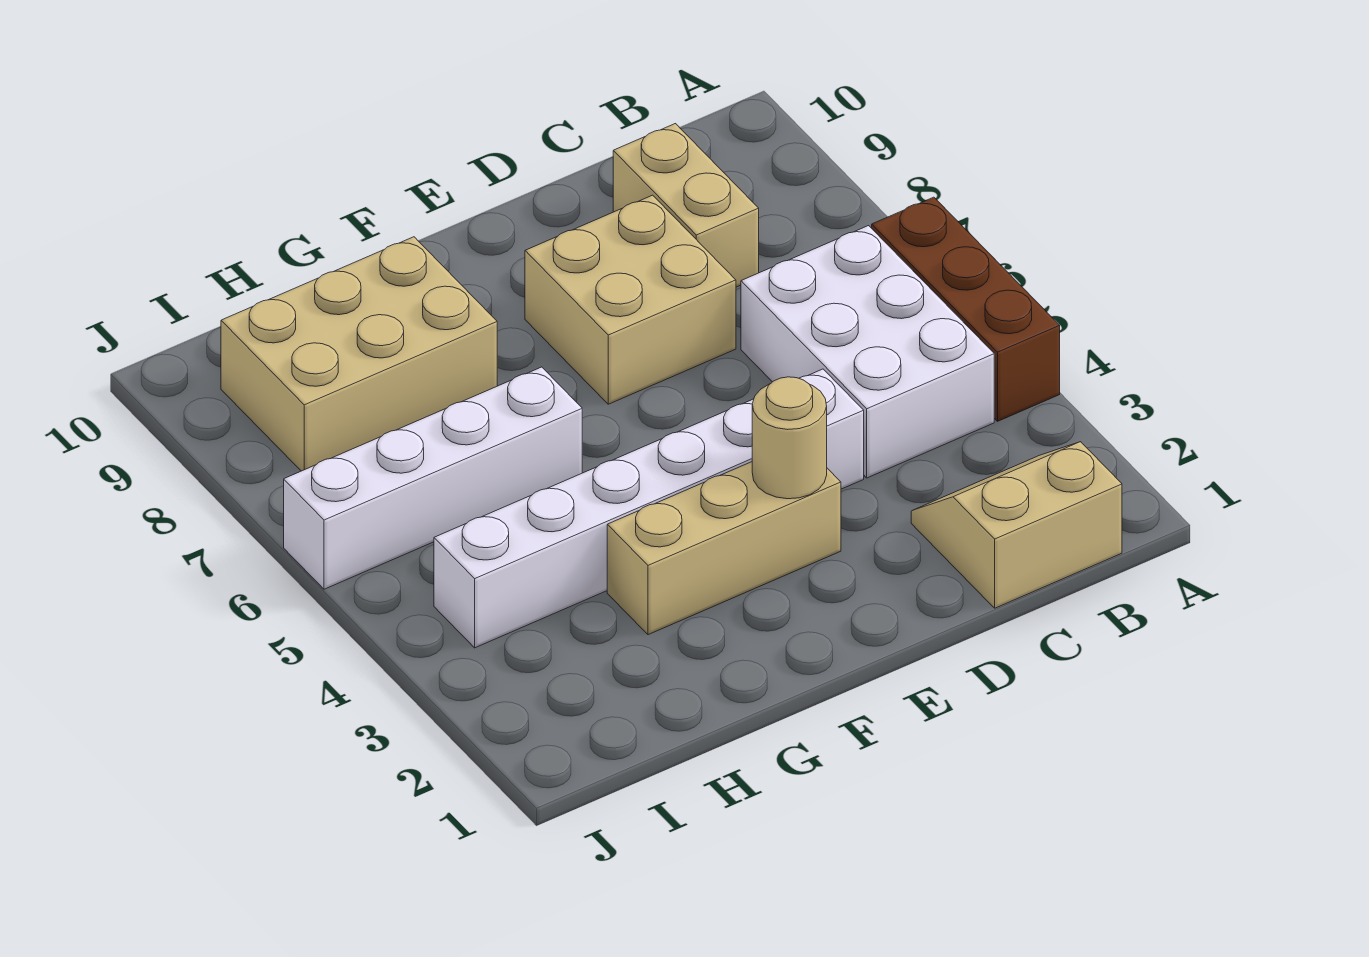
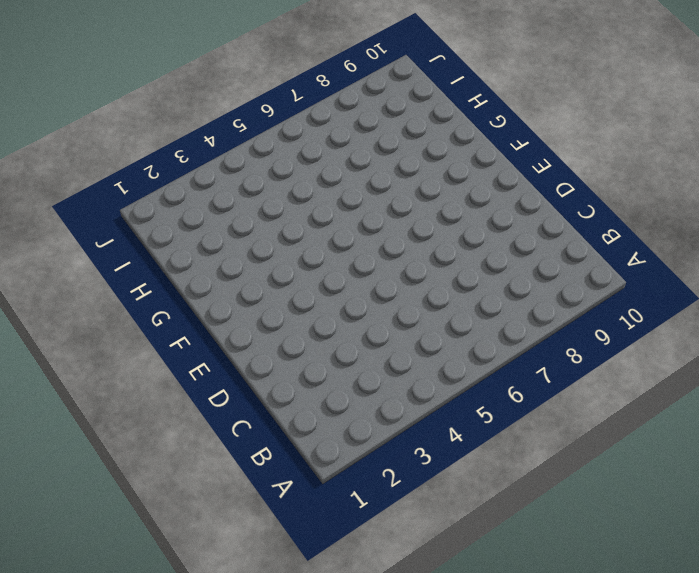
none -> brown brick A4:A6 level 1
none -> tan slope B1:C2 level 1 top 1

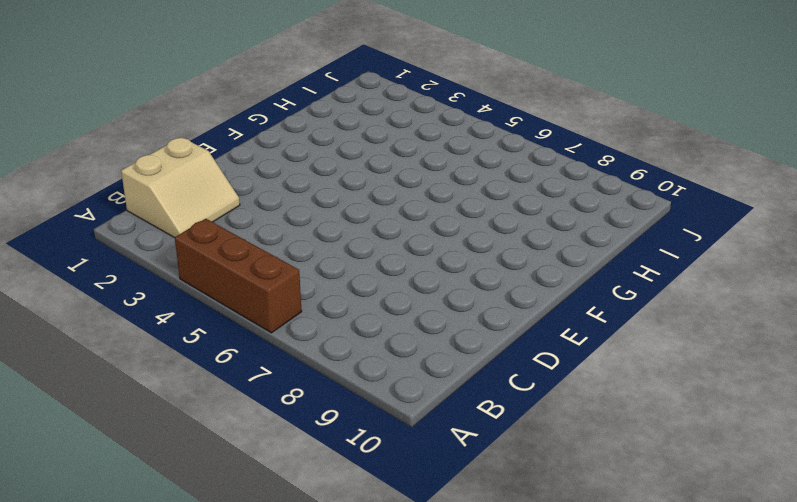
none -> white brick B4:C6 level 1
none -> tan brick C8:C9 level 1

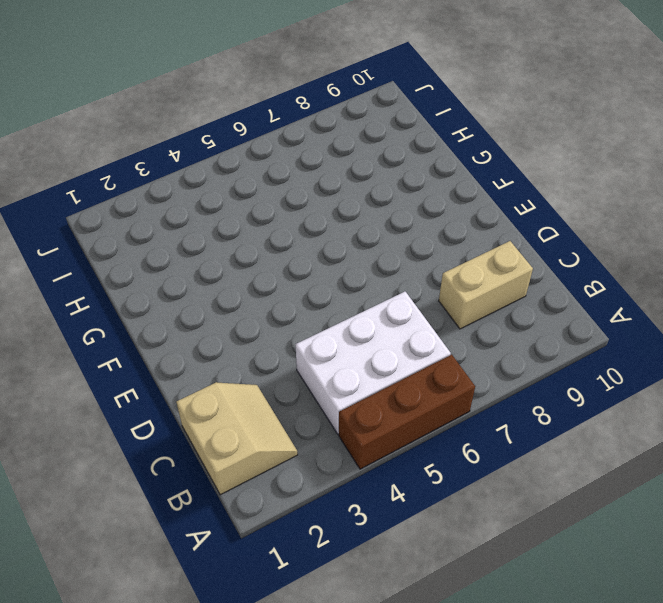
none -> white brick D4:I4 level 1
none -> tan brick D7:E8 level 1

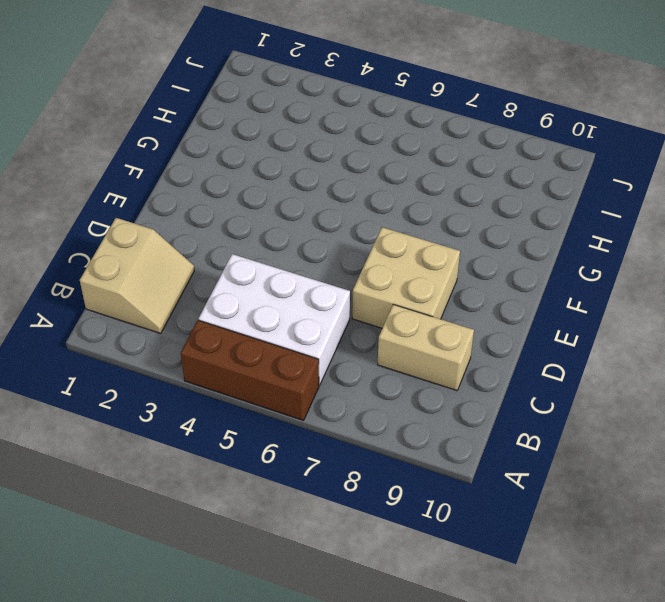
none -> white brick D4:I4 level 1
none -> tan brick E3:G3 level 1

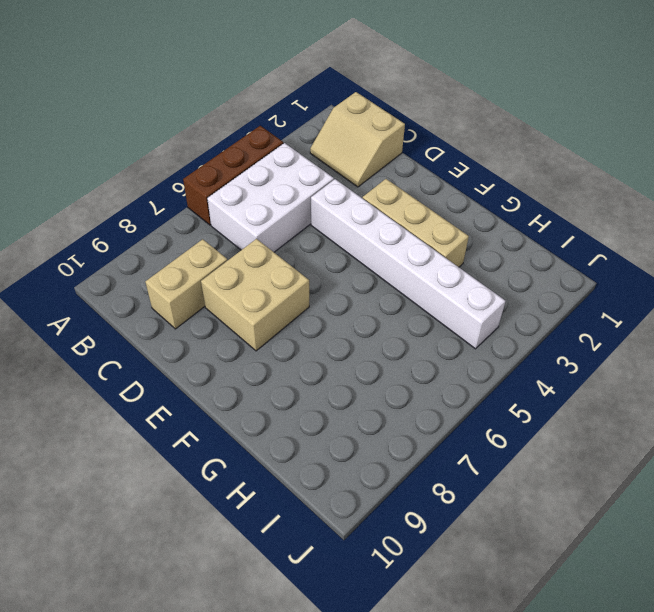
none -> white brick G6:J6 level 1
none -> tan brick G8:I9 level 1

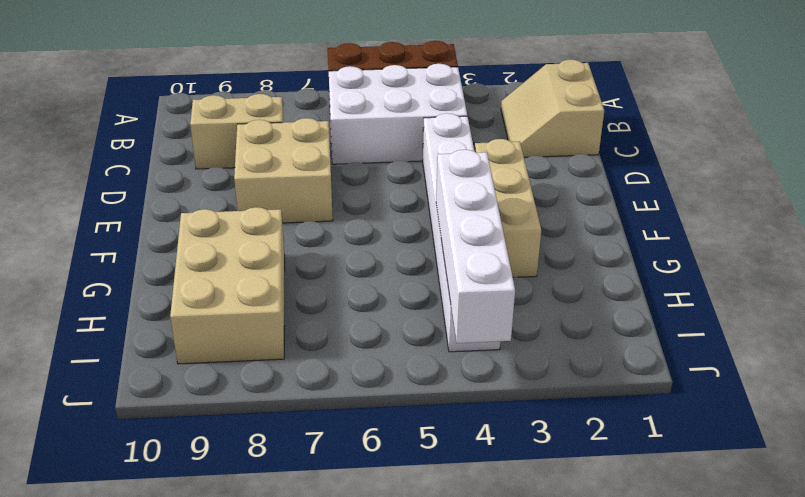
white brick G4:J4 level 2 -> white brick G6:J6 level 1
none -> tan round brick E3 level 2

